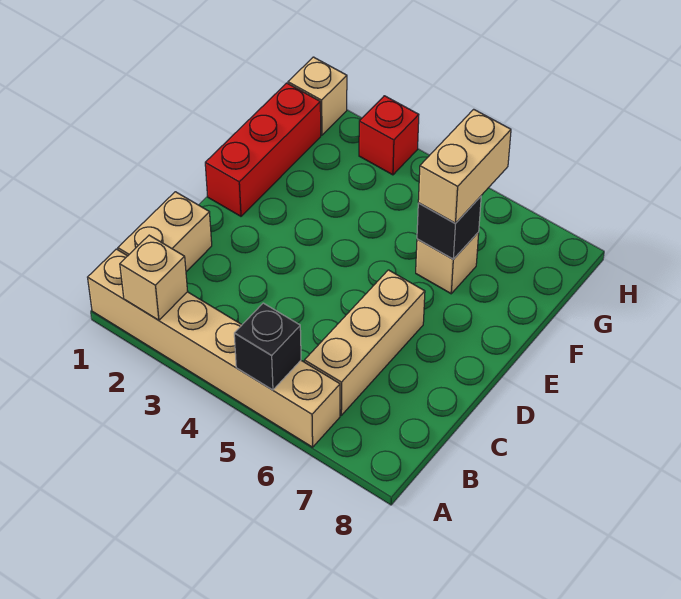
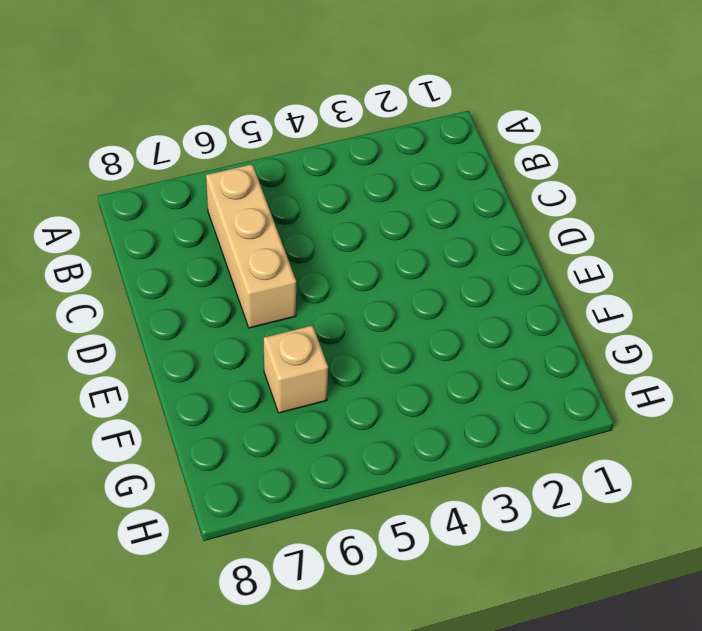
none -> tan brick A1:A6 level 1
none -> tan brick B1:C1 level 1

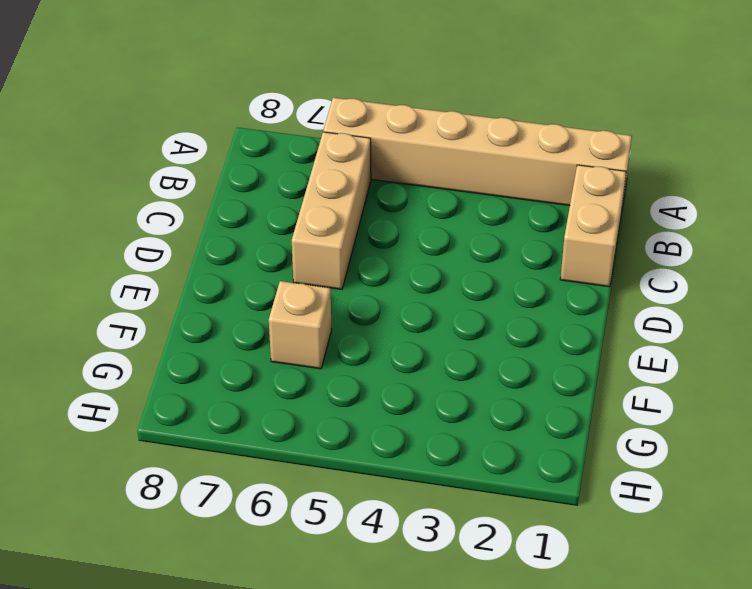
none -> red brick E1:G1 level 1
none -> tan brick H1 level 1

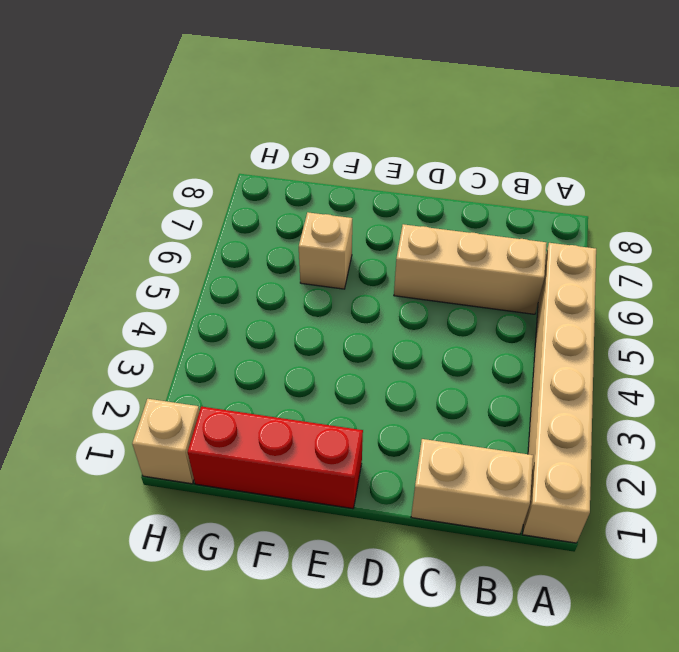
none -> red brick H3 level 1
none -> tan brick A2 level 2

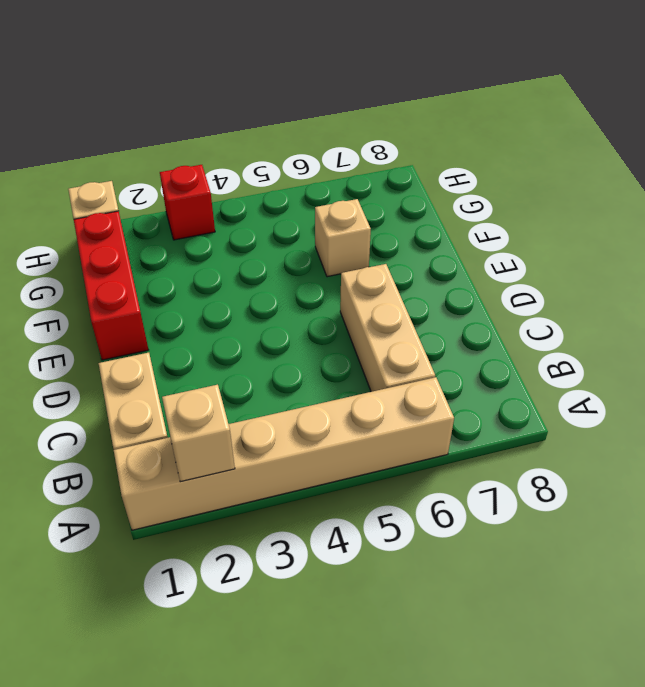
none -> black brick A5 level 2
none -> black brick F6 level 2

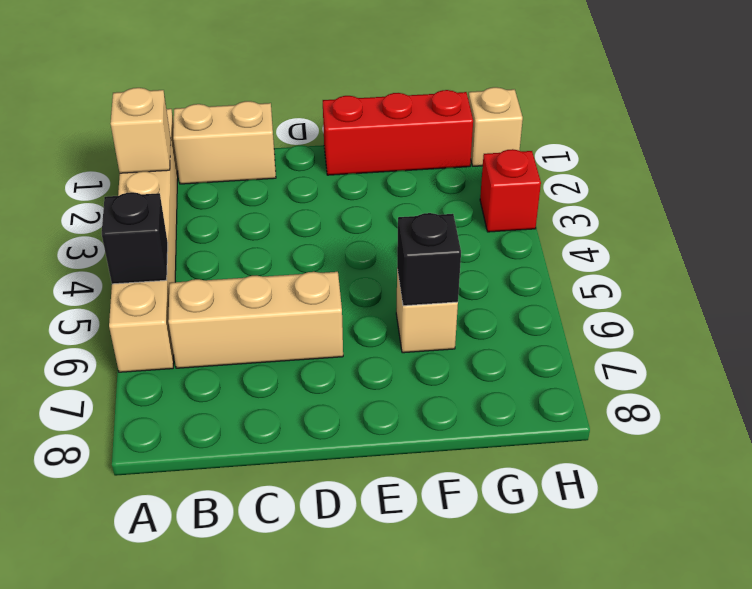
none -> tan brick F6:G6 level 3

